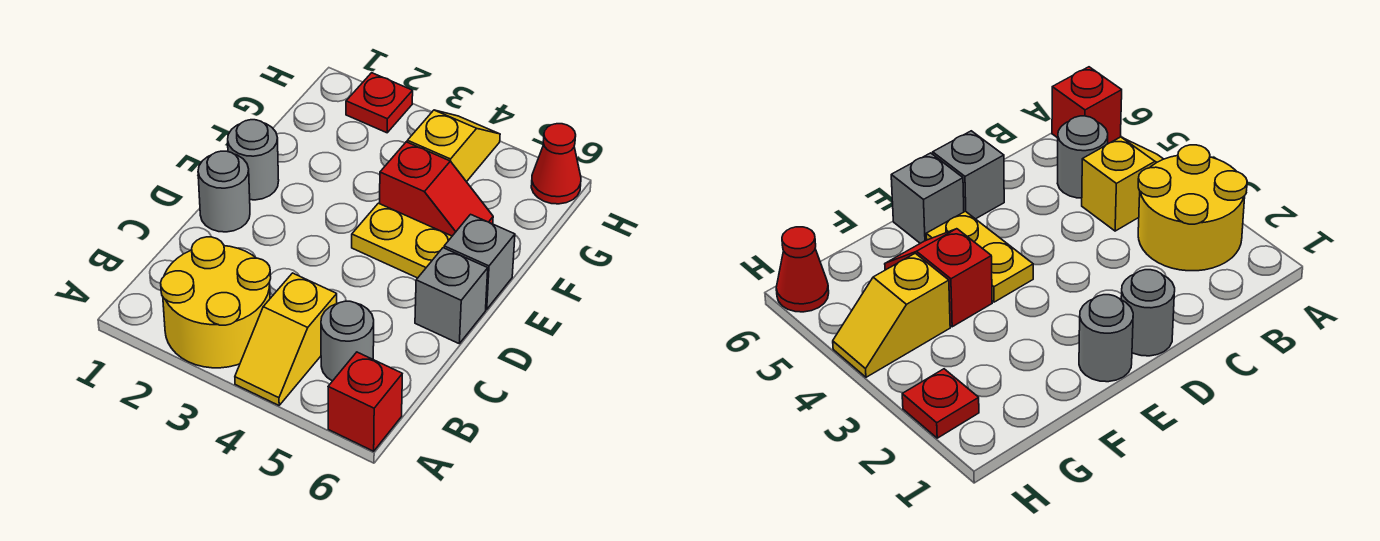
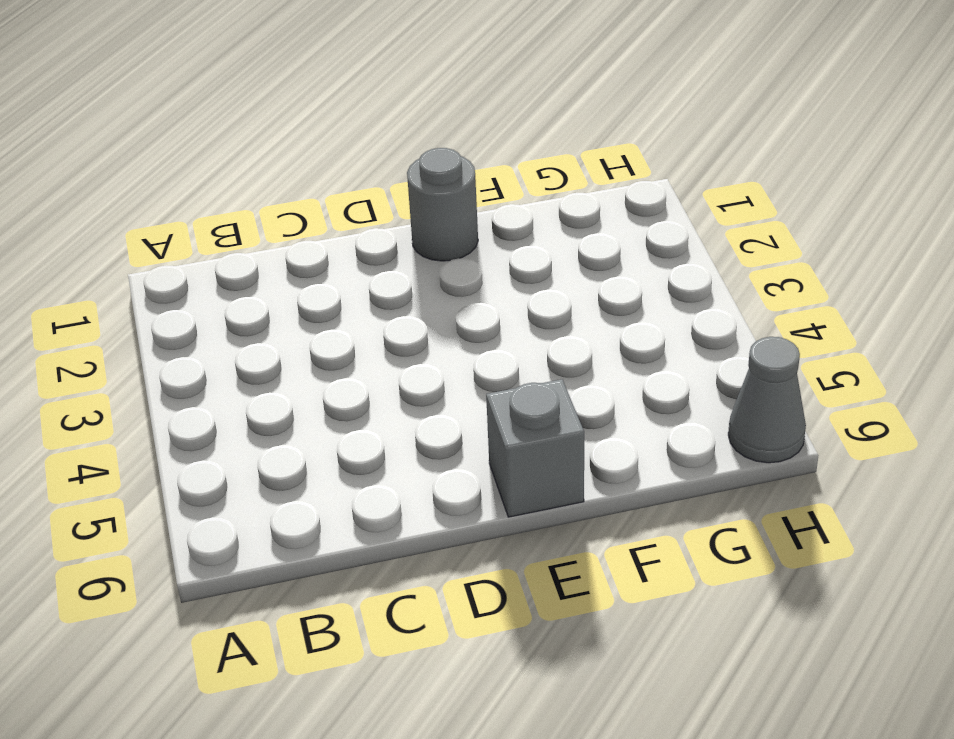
grey cone H6 level 1 -> red cone H6 level 1
none -> yellow round brick A2:B3 level 1
none -> yellow slope A4:B4 level 1 top B
none -> red brick A6 level 1

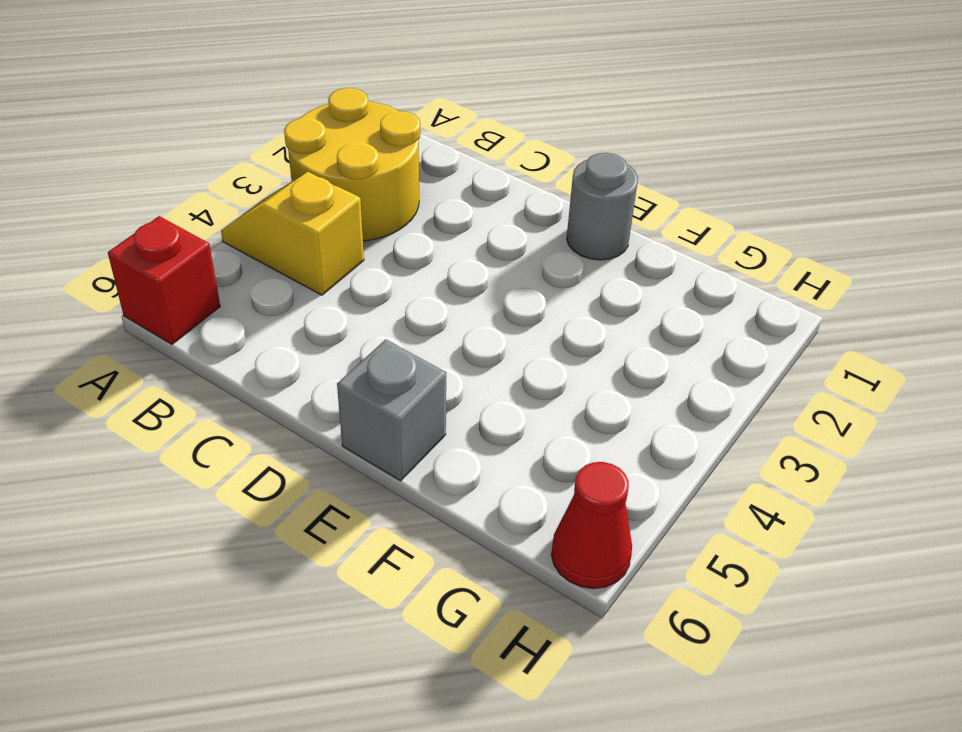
none -> grey round brick B5 level 1
none -> grey round brick D1 level 1
none -> grey brick D6 level 1

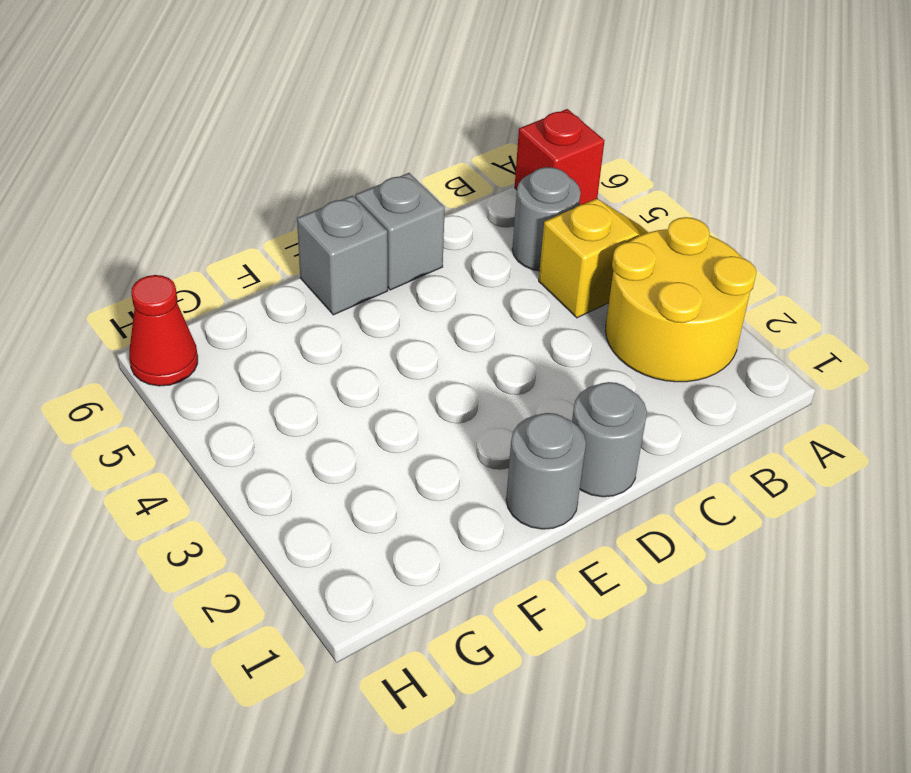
none -> yellow plate E4:E5 level 1
none -> red slope F4:F5 level 1 top 4
none -> yellow slope G4:H4 level 1 top G

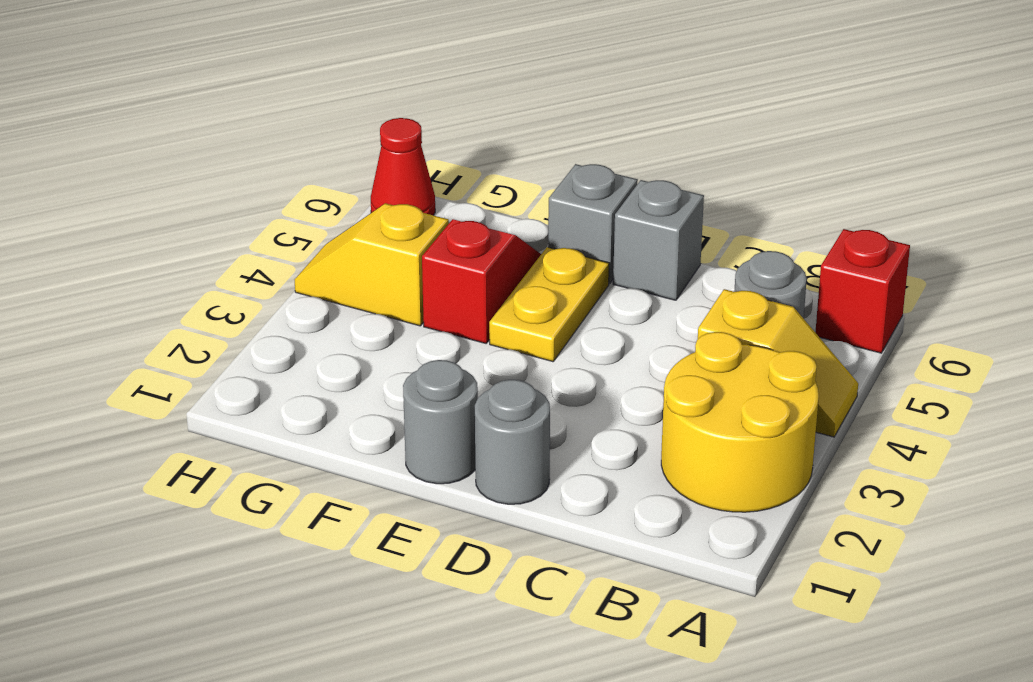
none -> red plate H2 level 1

